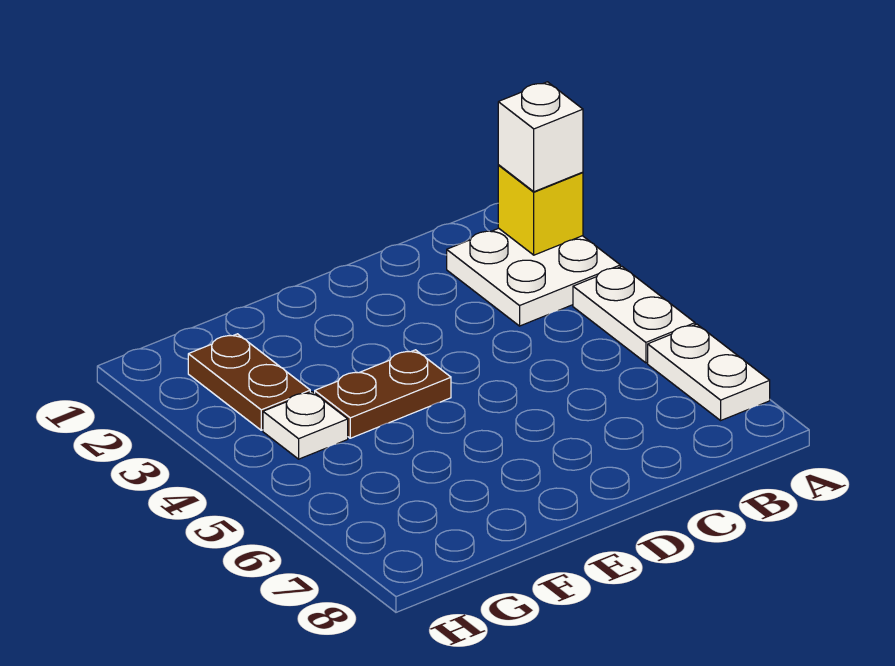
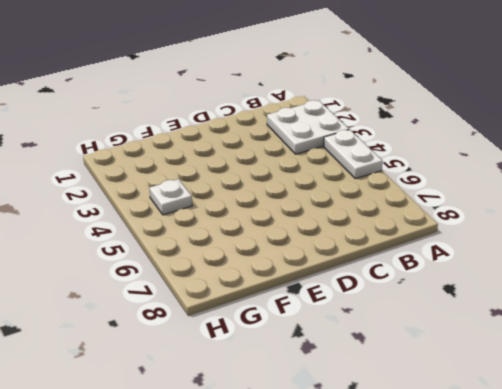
none -> white plate A6:A7 level 1
none -> brown plate E4:F4 level 1

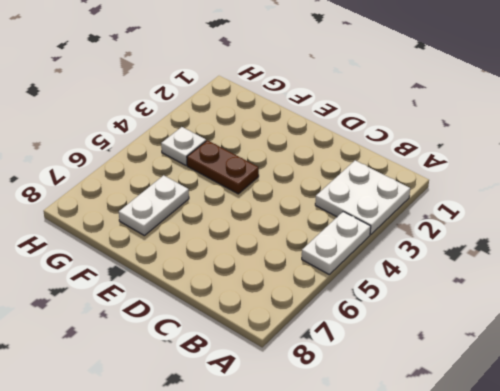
white plate F6:F7 level 1 -> white plate A6:A7 level 1
none -> brown plate G2:G3 level 1
none -> yellow brick A2 level 2

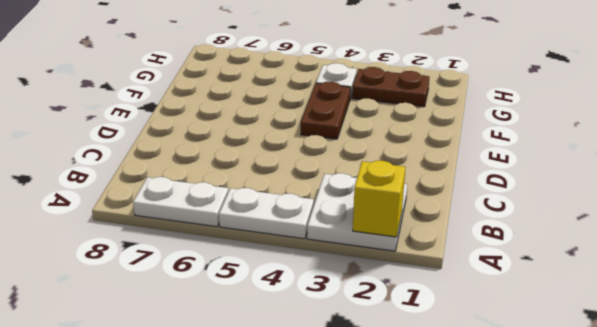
none -> white brick A2 level 3

